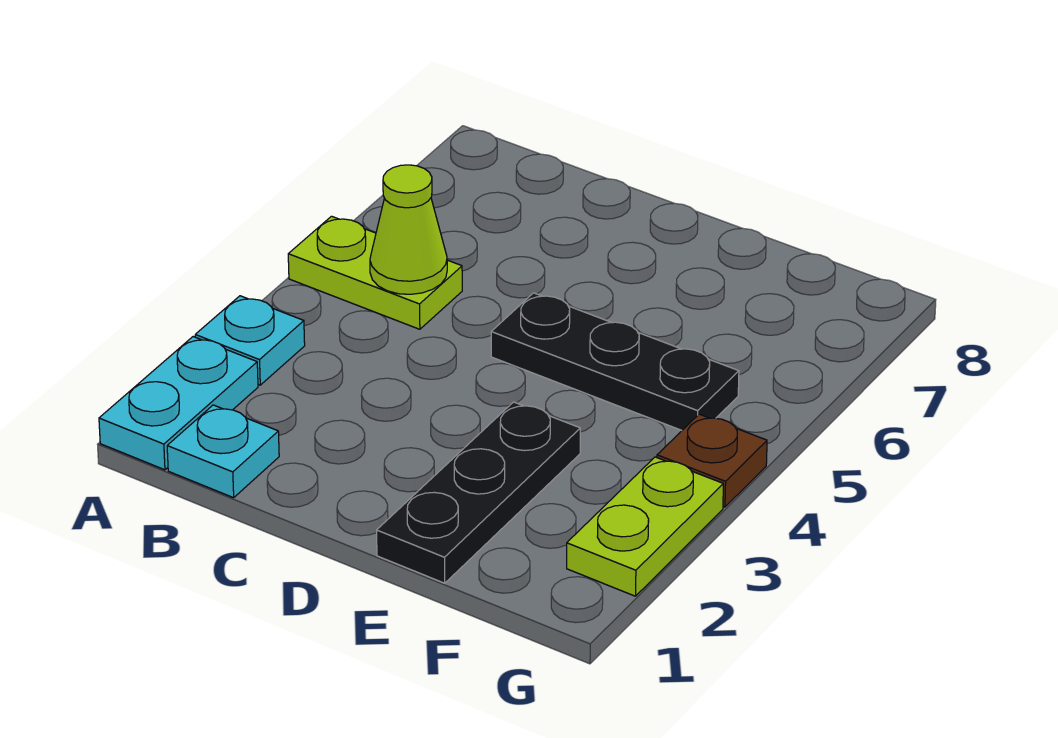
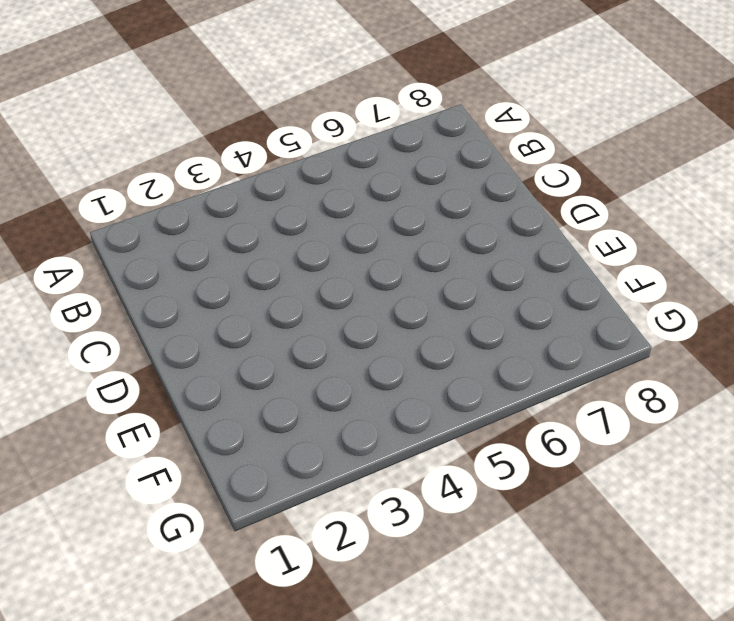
none -> cyan plate A1:A2 level 1
none -> cyan plate A3 level 1

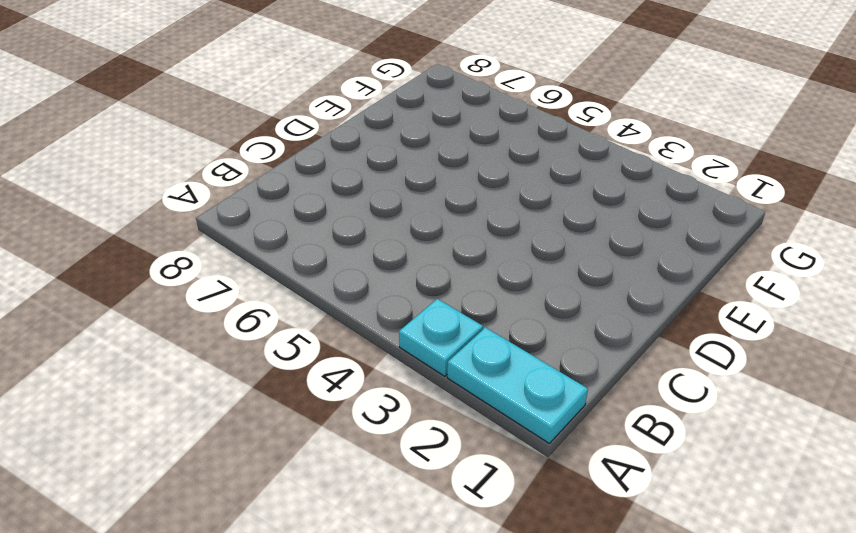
none -> lime plate A5:B5 level 1
none -> cyan plate B1 level 1

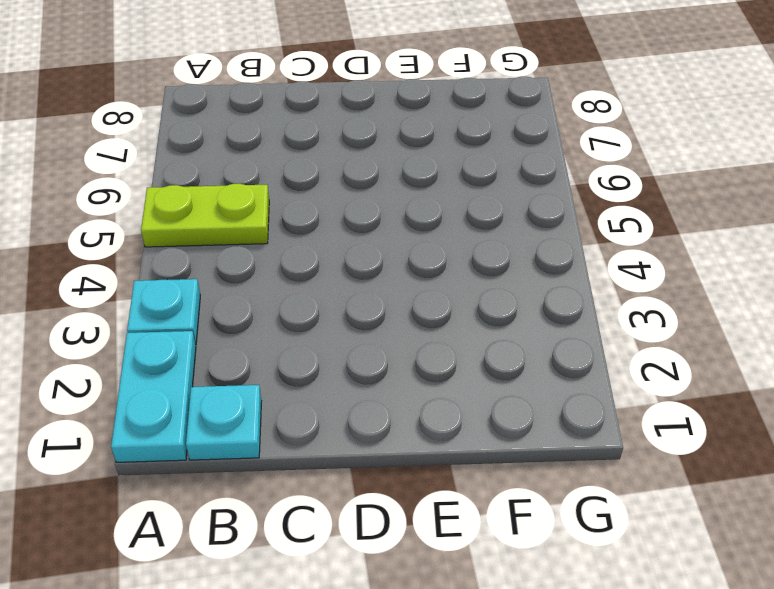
none -> black plate D5:F5 level 1
none -> black plate E1:E3 level 1

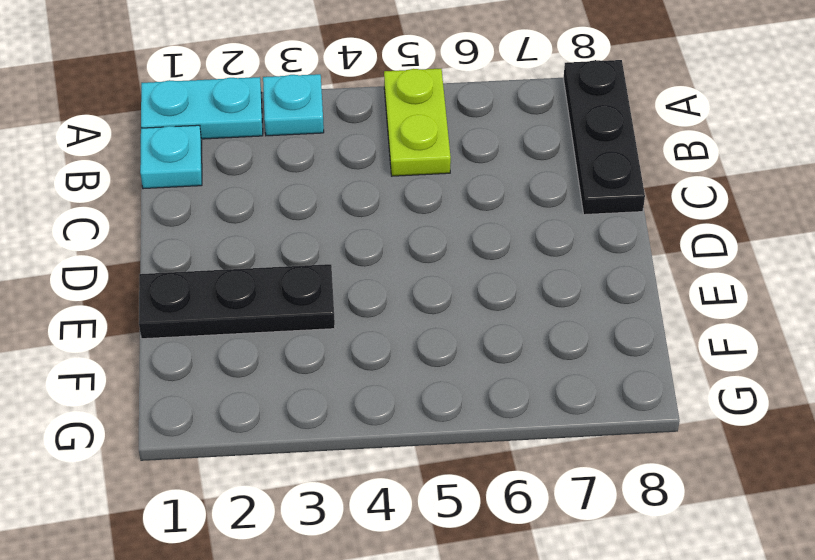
black plate A8:C8 level 1 -> black plate D5:F5 level 1
none -> lime plate G2:G3 level 1
none -> brown plate G4 level 1

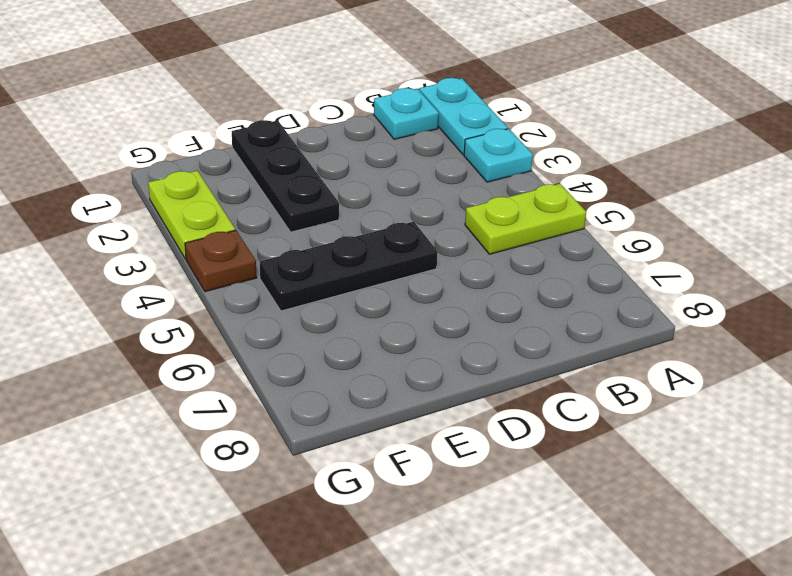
none -> lime cone B5 level 2

